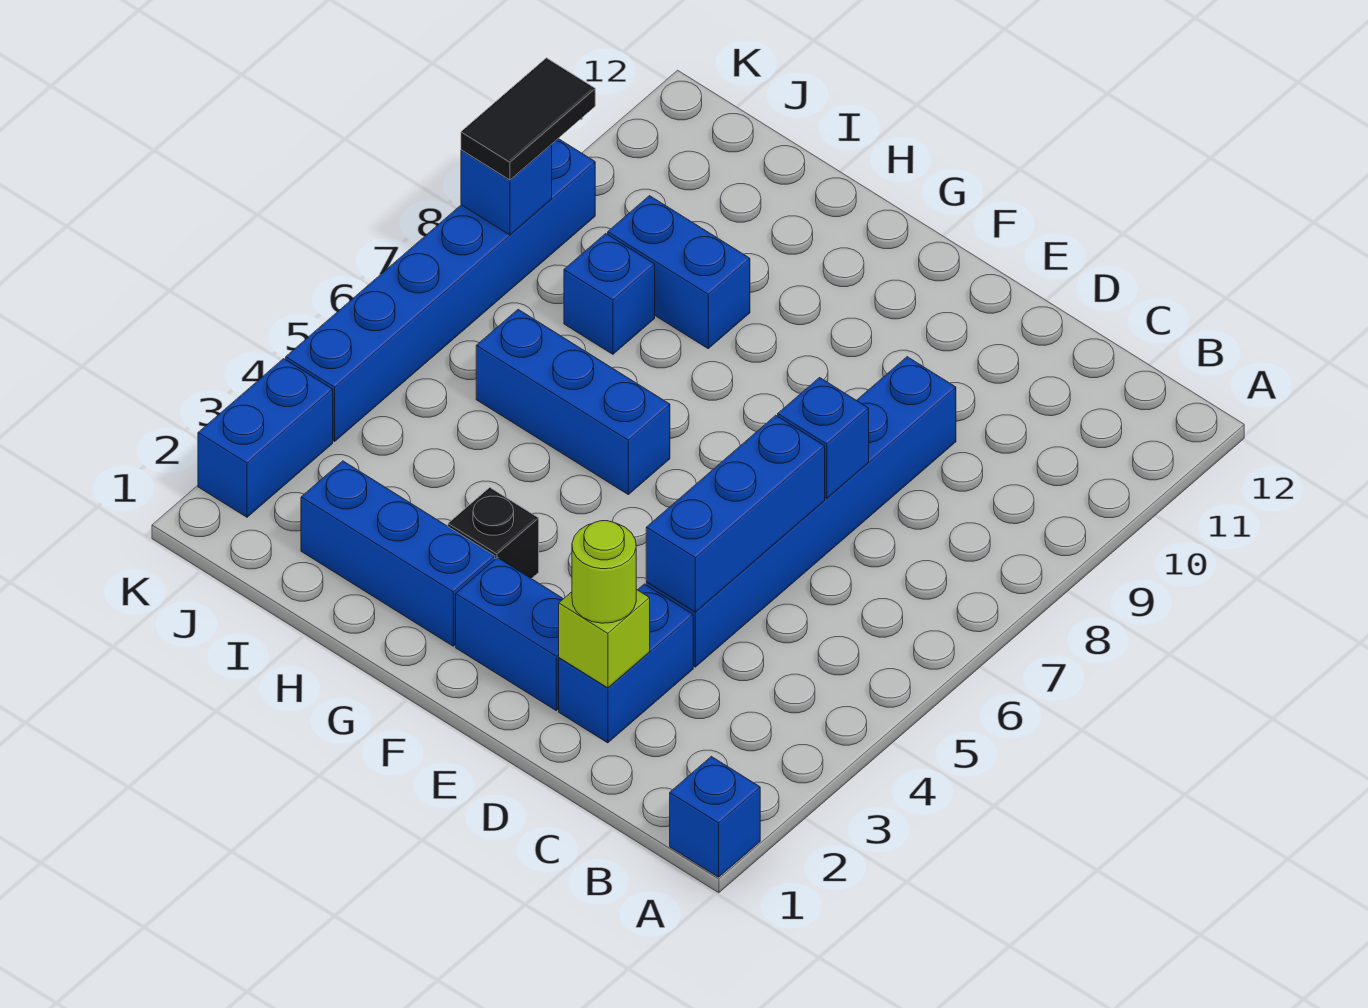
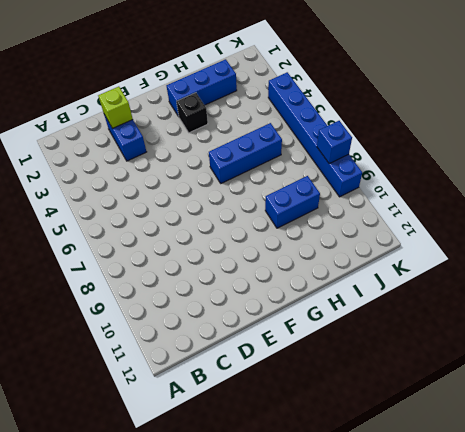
none -> blue brick A1 level 1
none -> blue brick D4:D9 level 1
none -> blue brick E2:F2 level 1

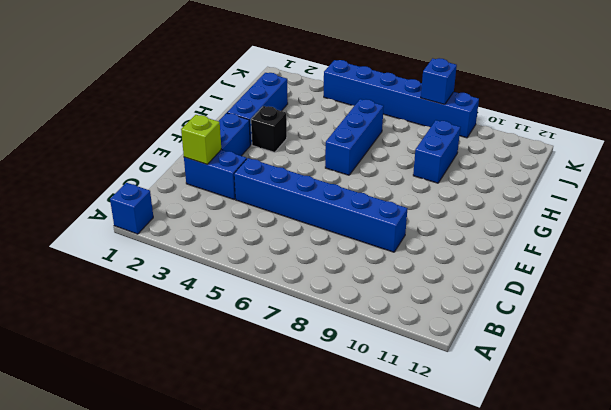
none -> blue brick I8 level 1
none -> blue brick K2:K3 level 1
none -> blue brick D4:D6 level 2

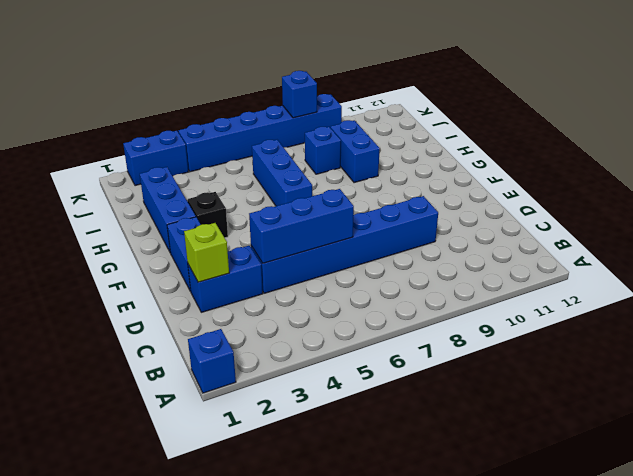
none -> blue brick D7 level 2
none -> lime round brick D2 level 3
none -> black tile K8:K9 level 3

